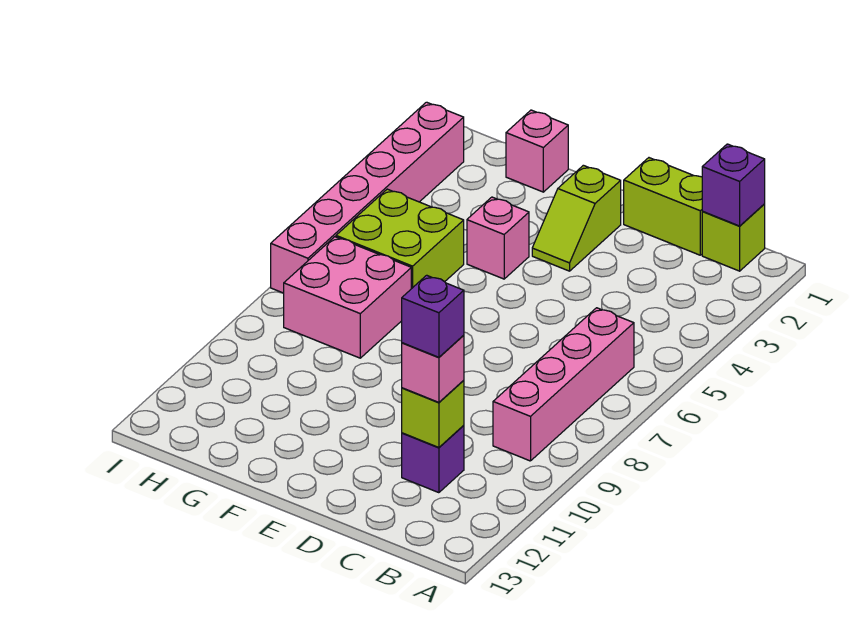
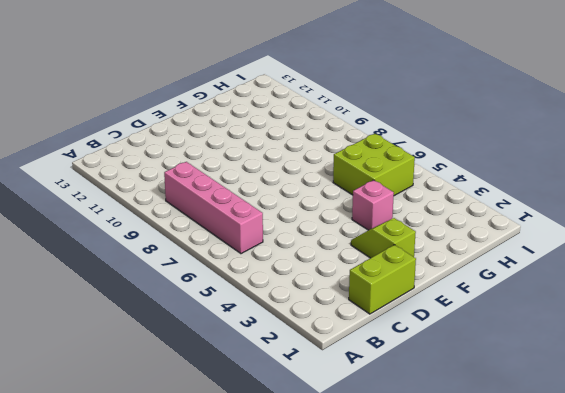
none -> lime brick B1 level 1
none -> purple brick C11 level 1
none -> pink brick G1 level 1

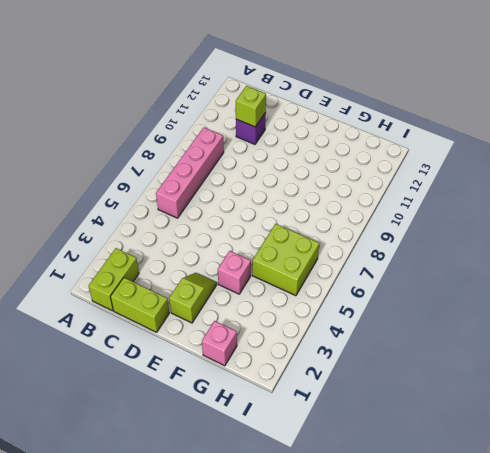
lime brick B1:B2 level 1 -> lime brick B1 level 1
none -> pink brick G7:H8 level 1
none -> pink brick I2:I7 level 1
none -> purple brick B1 level 2

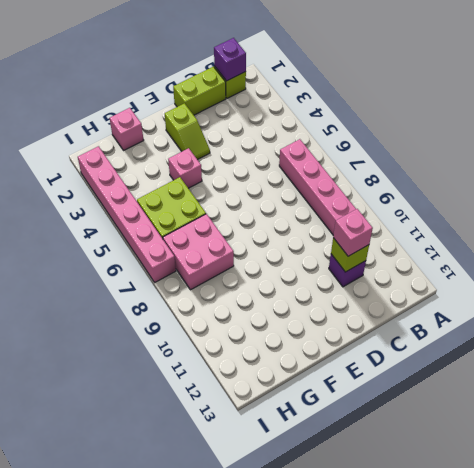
none -> purple brick C11 level 4

